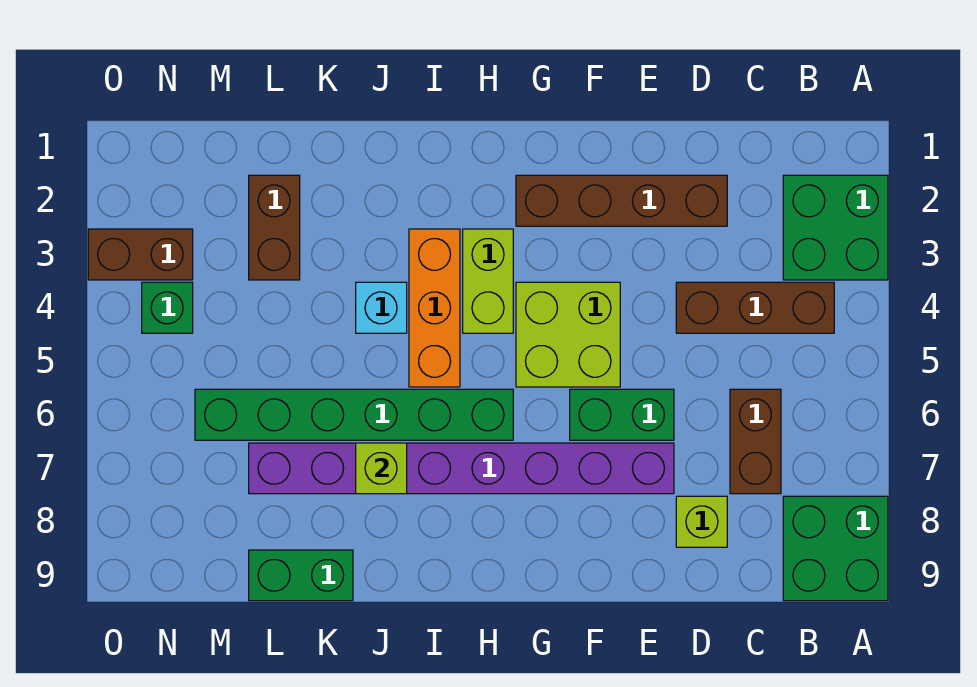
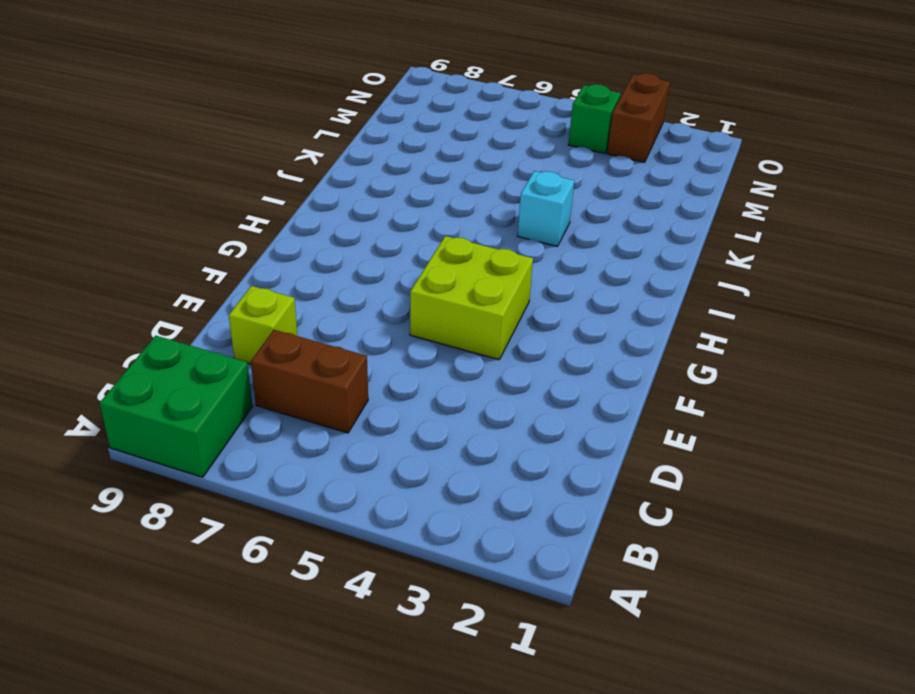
none -> green brick A2:B3 level 1
none -> brown brick B4:D4 level 1
none -> brown brick D2:G2 level 1

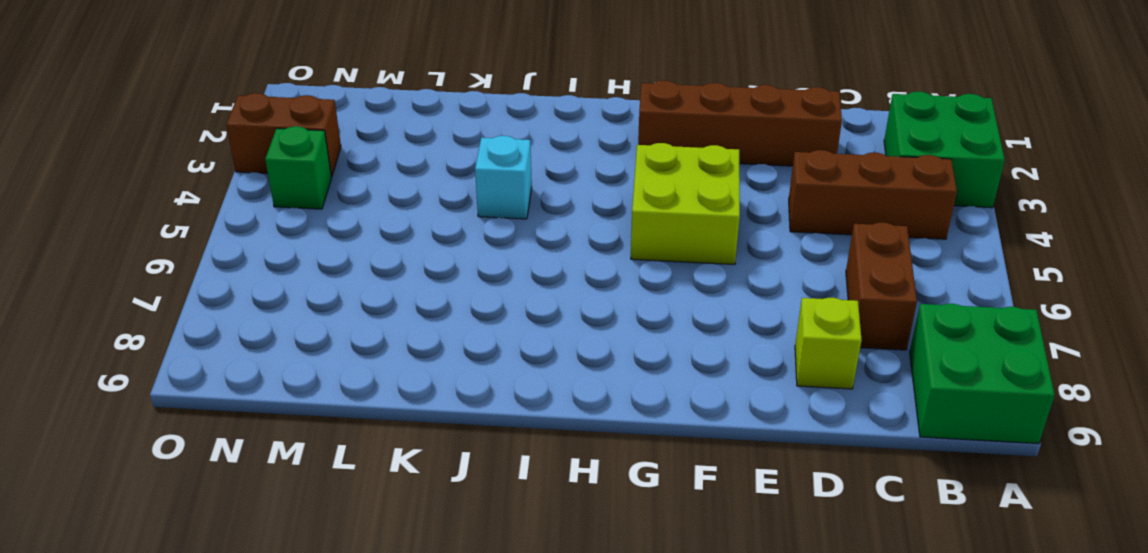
none -> green brick E6:F6 level 1
none -> purple brick E7:L7 level 1
none -> lime brick H3:H4 level 1

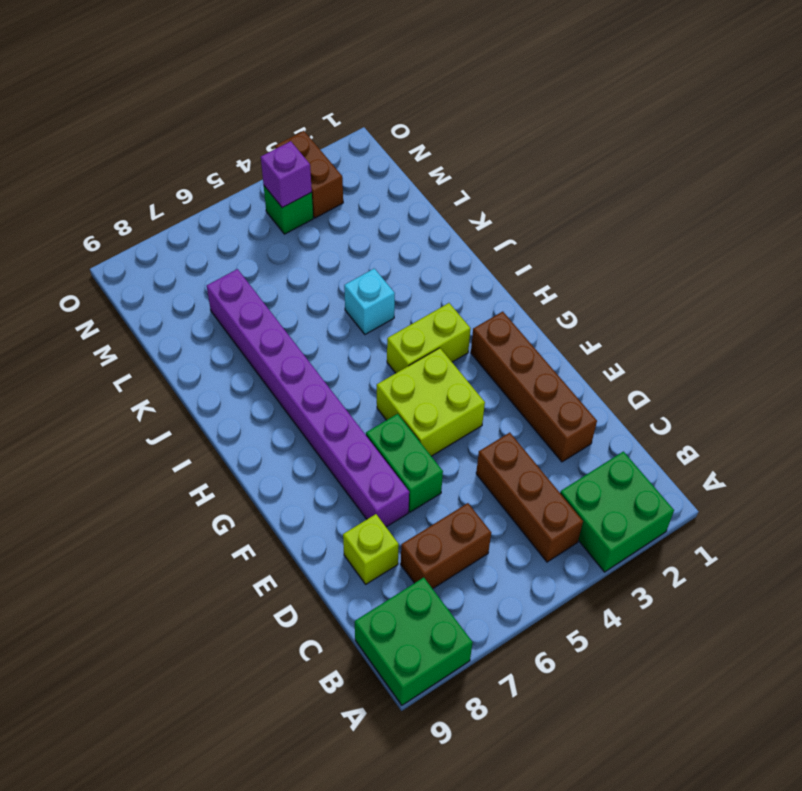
purple brick N4 level 2 -> none
none -> green brick H6:M6 level 1
none -> orange brick I3:I5 level 1
none -> green brick K9:L9 level 1

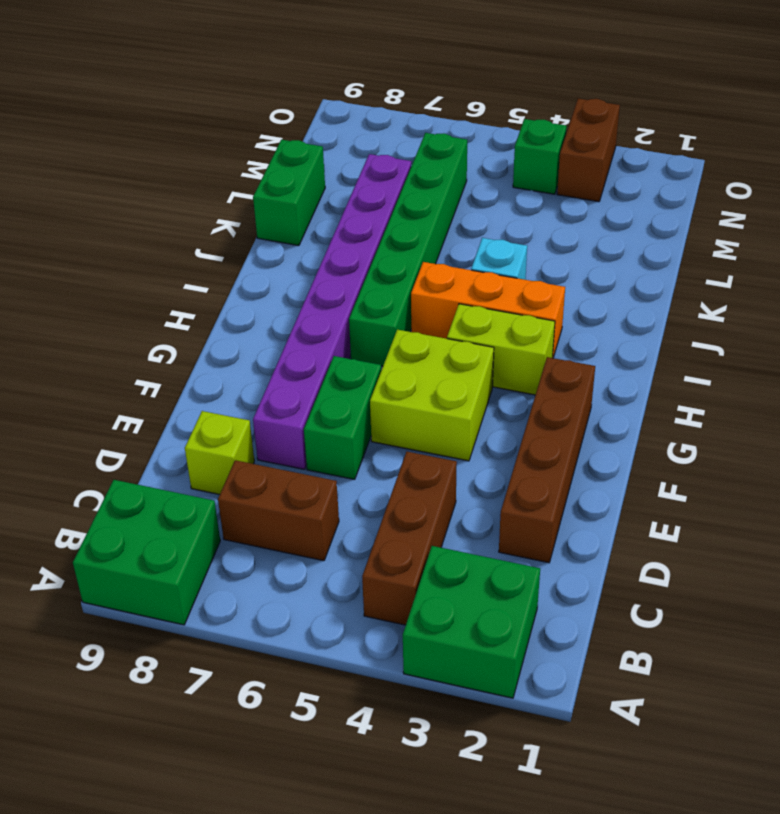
none -> brown brick L2:L3 level 1
none -> lime brick J7 level 2

